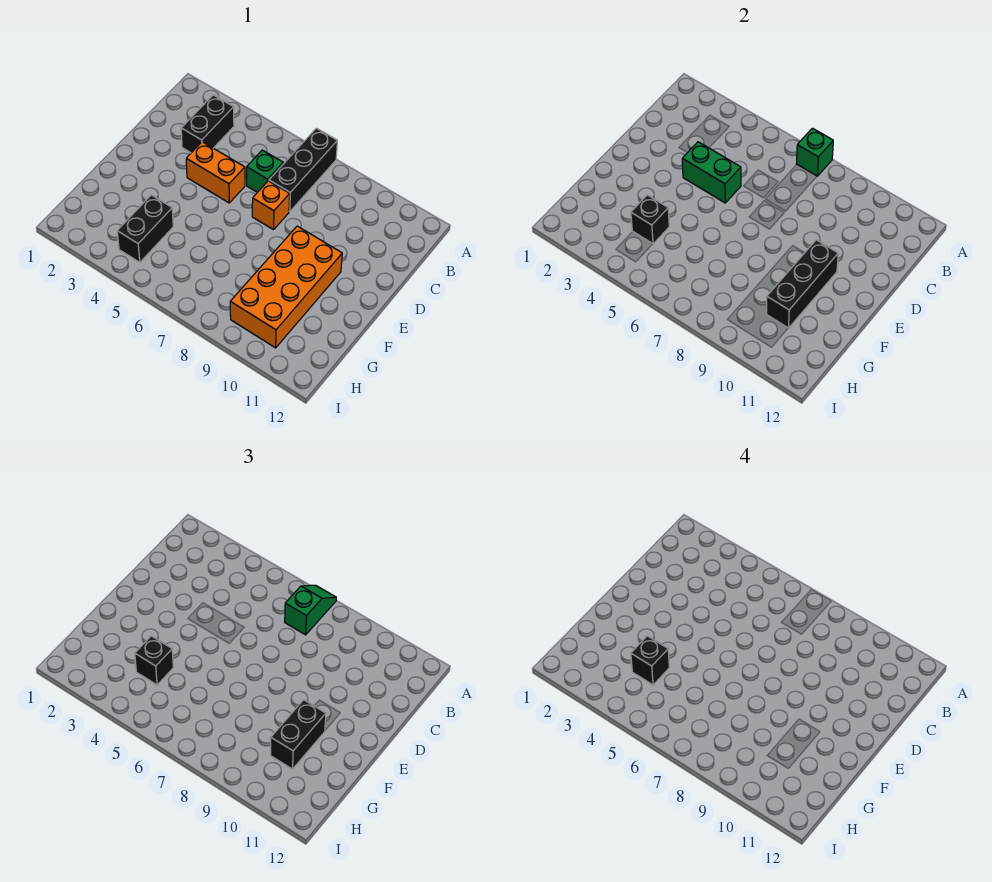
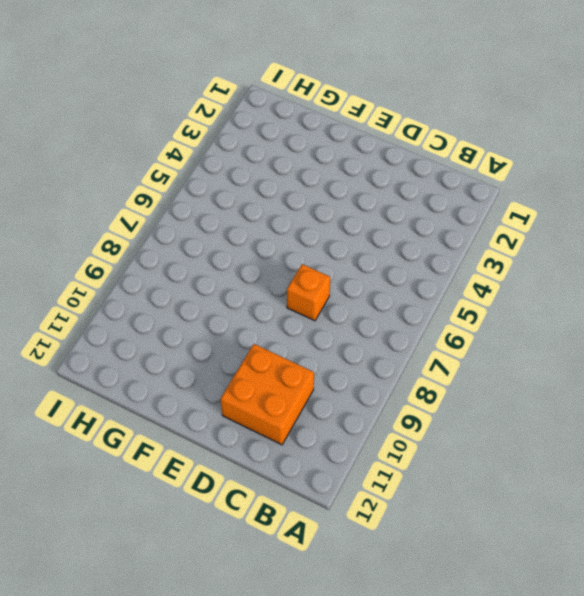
orange brick C10:D11 level 1 -> none
none -> black brick A7:C7 level 1
none -> black brick B3:C3 level 1
none -> green brick C6 level 1

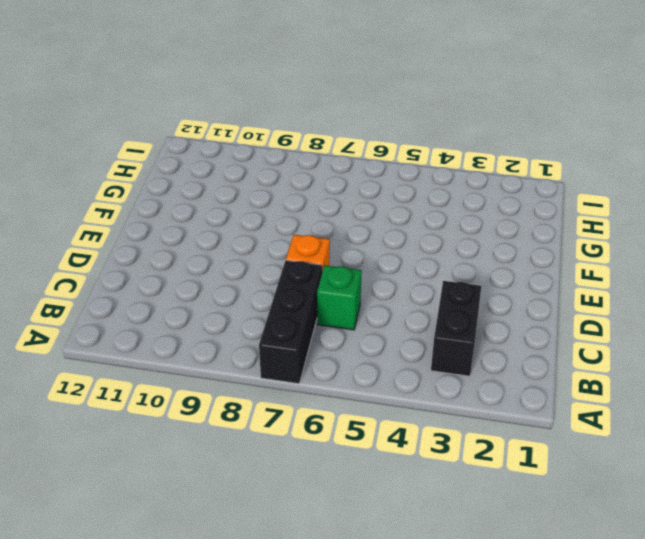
none -> orange brick D4:D5 level 1
none -> orange brick E9:H10 level 1
none -> black brick G4:H4 level 1

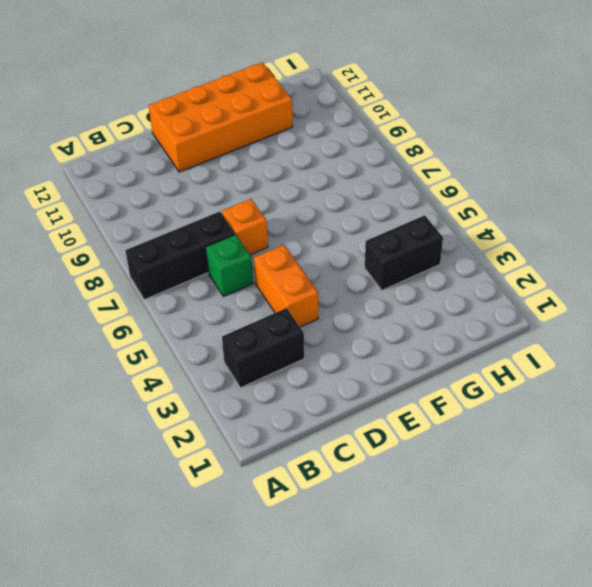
orange brick D11:G12 level 1 -> orange brick E9:H10 level 1
none -> green brick A7 level 2
none -> green brick D4:D5 level 2
none -> black brick E10:G10 level 2

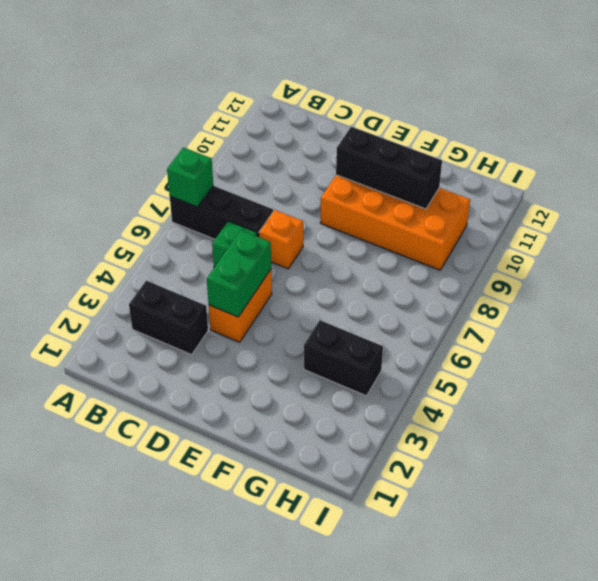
none -> black brick G4 level 2
none -> green slope A7:B7 level 3 top B
none -> black brick F10:G10 level 3

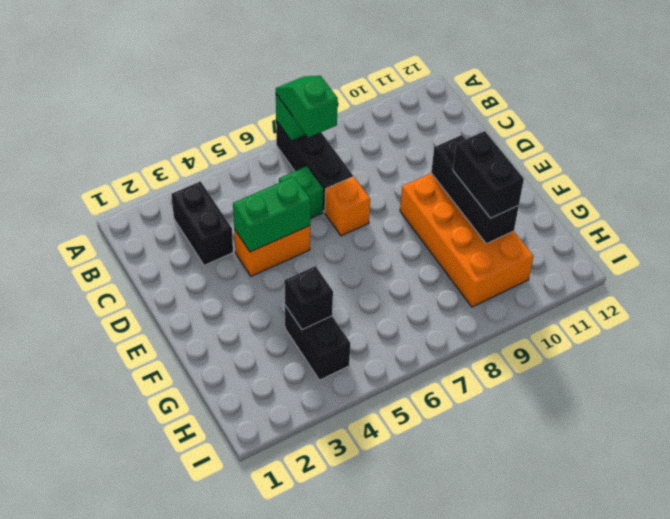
none -> black brick G4 level 3
none -> black brick G4 level 4

